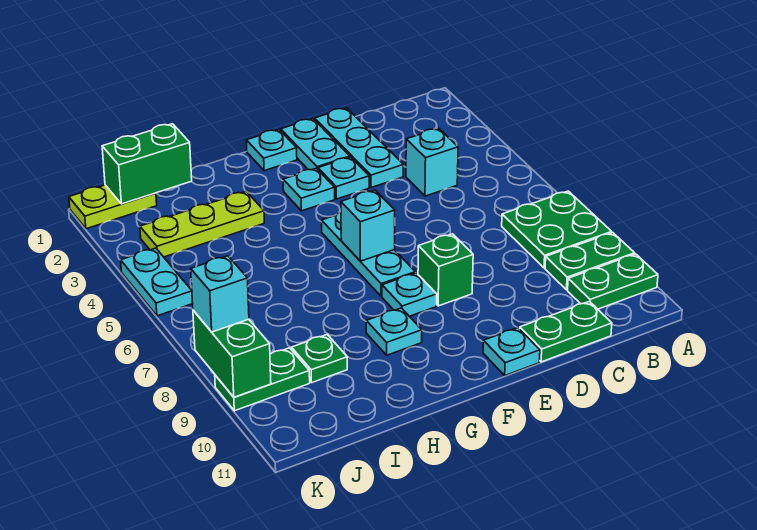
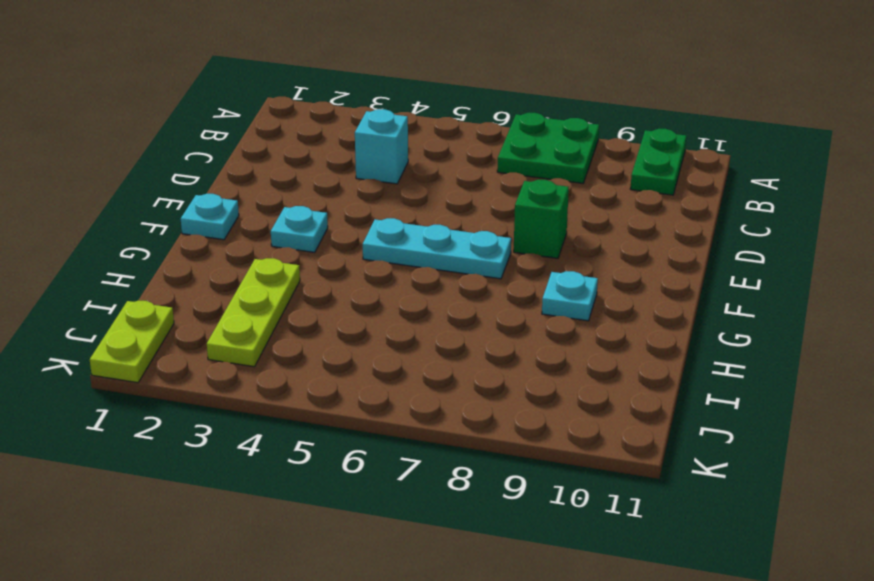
none -> green plate A9:B9 level 1
none -> green plate C11:D11 level 1
none -> cyan plate D1:D3 level 1

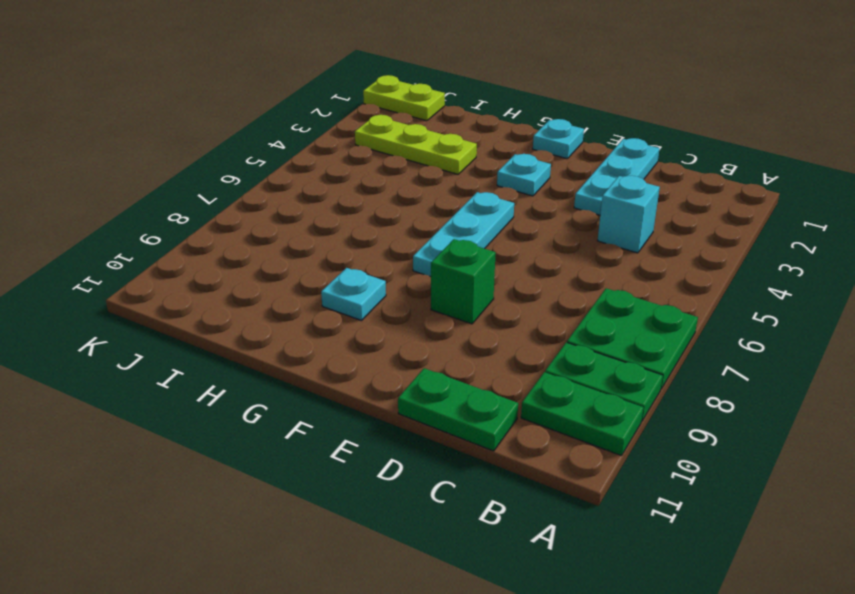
none -> cyan plate E1:E2 level 1
none -> cyan plate E3 level 1
none -> cyan plate E11 level 1

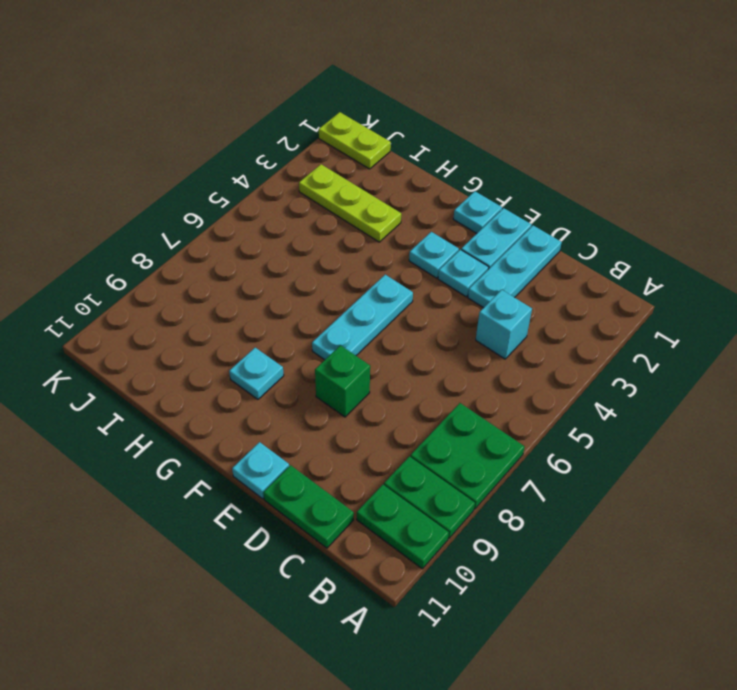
none -> cyan plate F8 level 1
none -> green plate I9 level 1
none -> green plate J9:K9 level 1

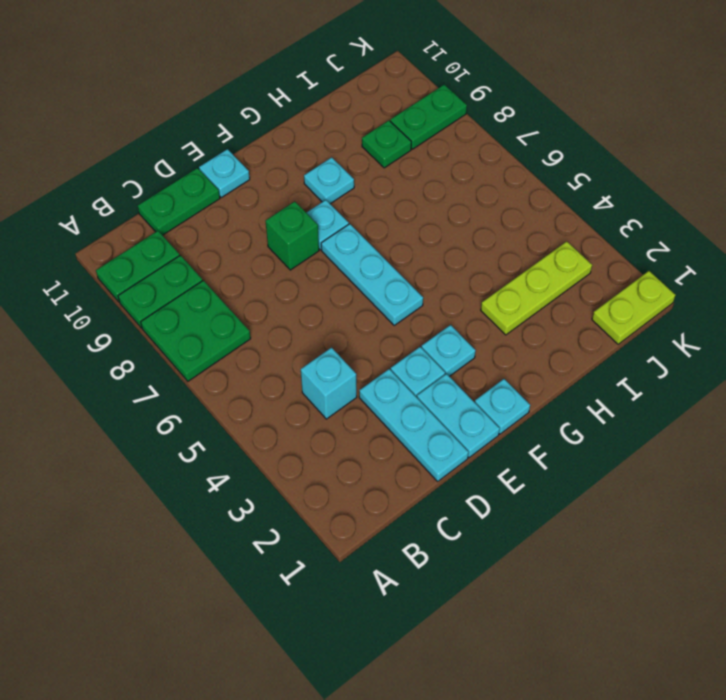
none -> cyan plate K4:K5 level 1
none -> cyan brick F6 level 2
none -> green brick I1:J1 level 2

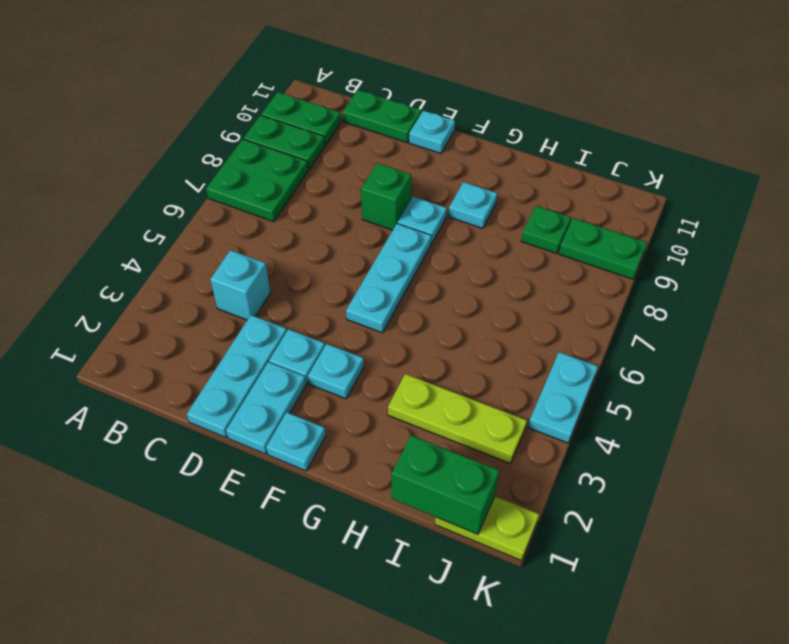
none -> cyan brick F6 level 2
none -> green brick K8:K9 level 2
none -> cyan brick K8 level 3

